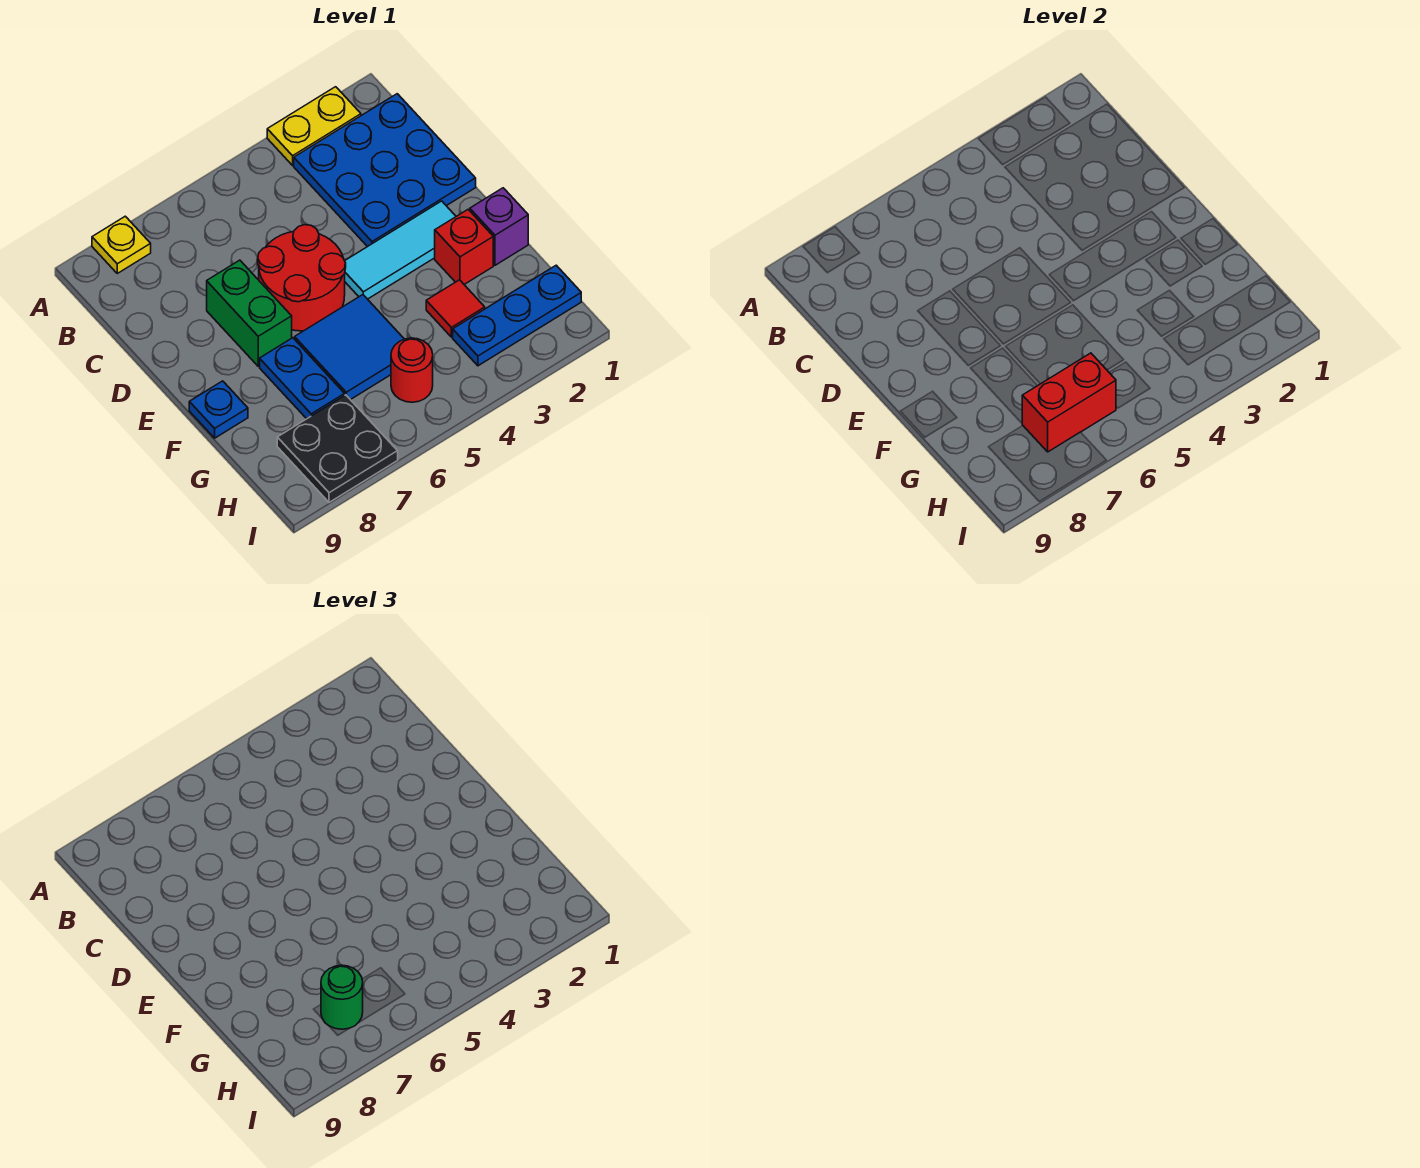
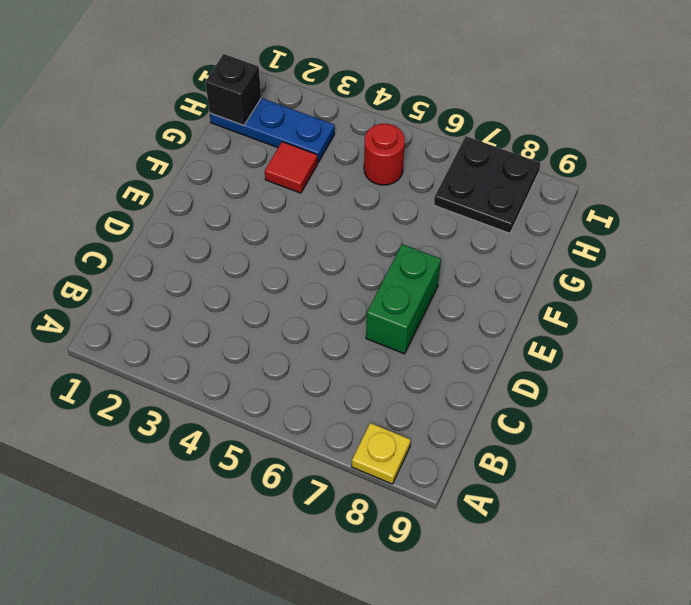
black brick H1 level 2 -> none
none -> yellow plate A2:A3 level 1
none -> blue plate B1:D3 level 1
none -> red round brick D5:E6 level 1

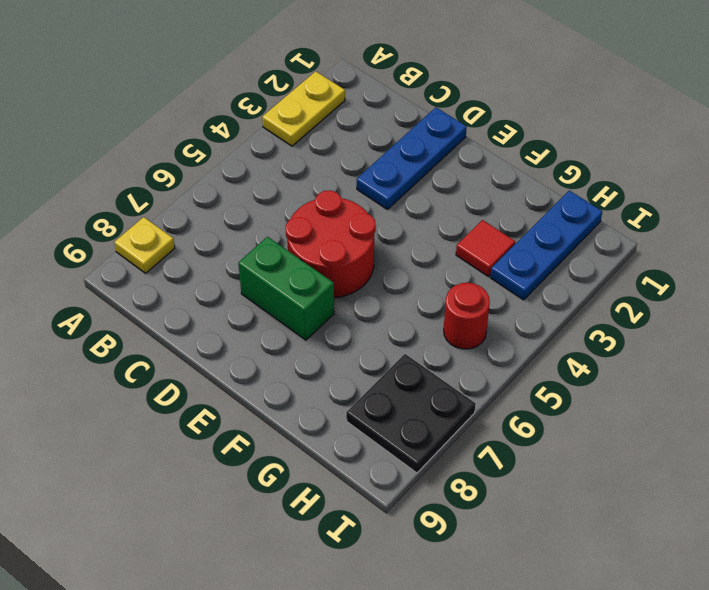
blue plate D1:D3 level 1 -> blue plate B1:D3 level 1
none -> cyan tile E2:E4 level 1
none -> purple brick F1 level 1
none -> red brick F2 level 1

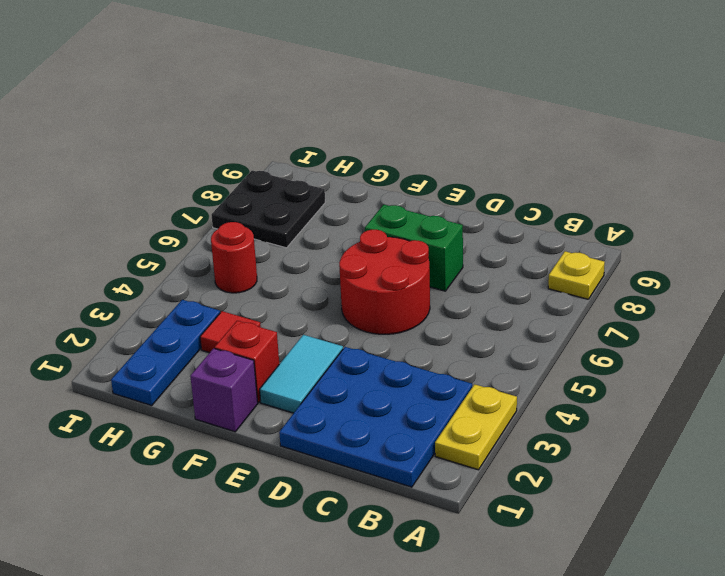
cyan tile E2:E3 level 1 -> cyan tile E2:E4 level 1
none -> blue tile F5:G6 level 1
none -> blue plate F7:G7 level 1
none -> blue plate F9 level 1

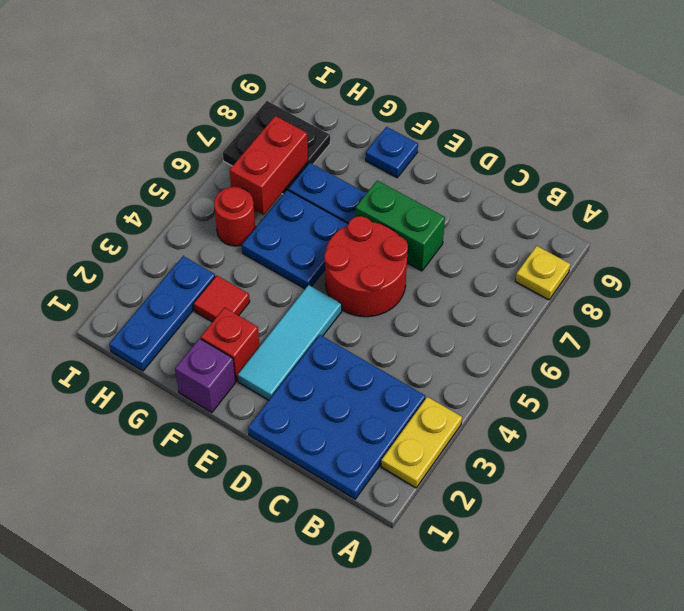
blue plate F5:G6 level 1 -> blue tile F5:G6 level 1
none -> green round brick H7 level 3

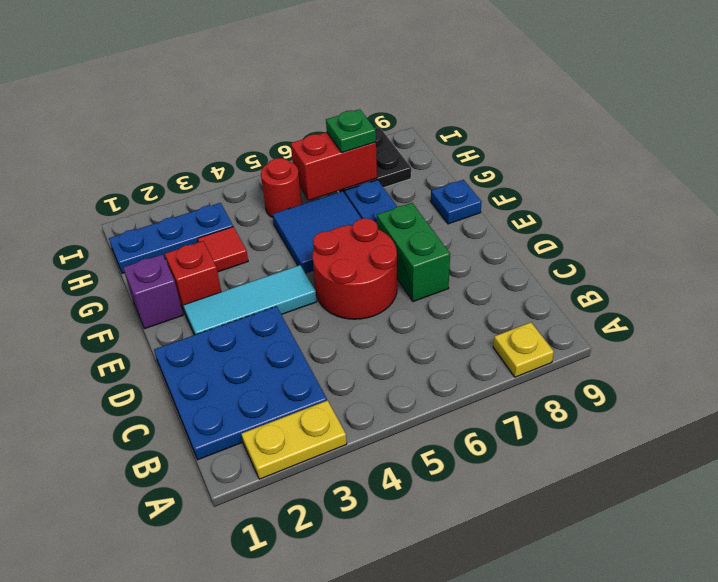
green plate H7 level 3 -> green round brick H7 level 3

